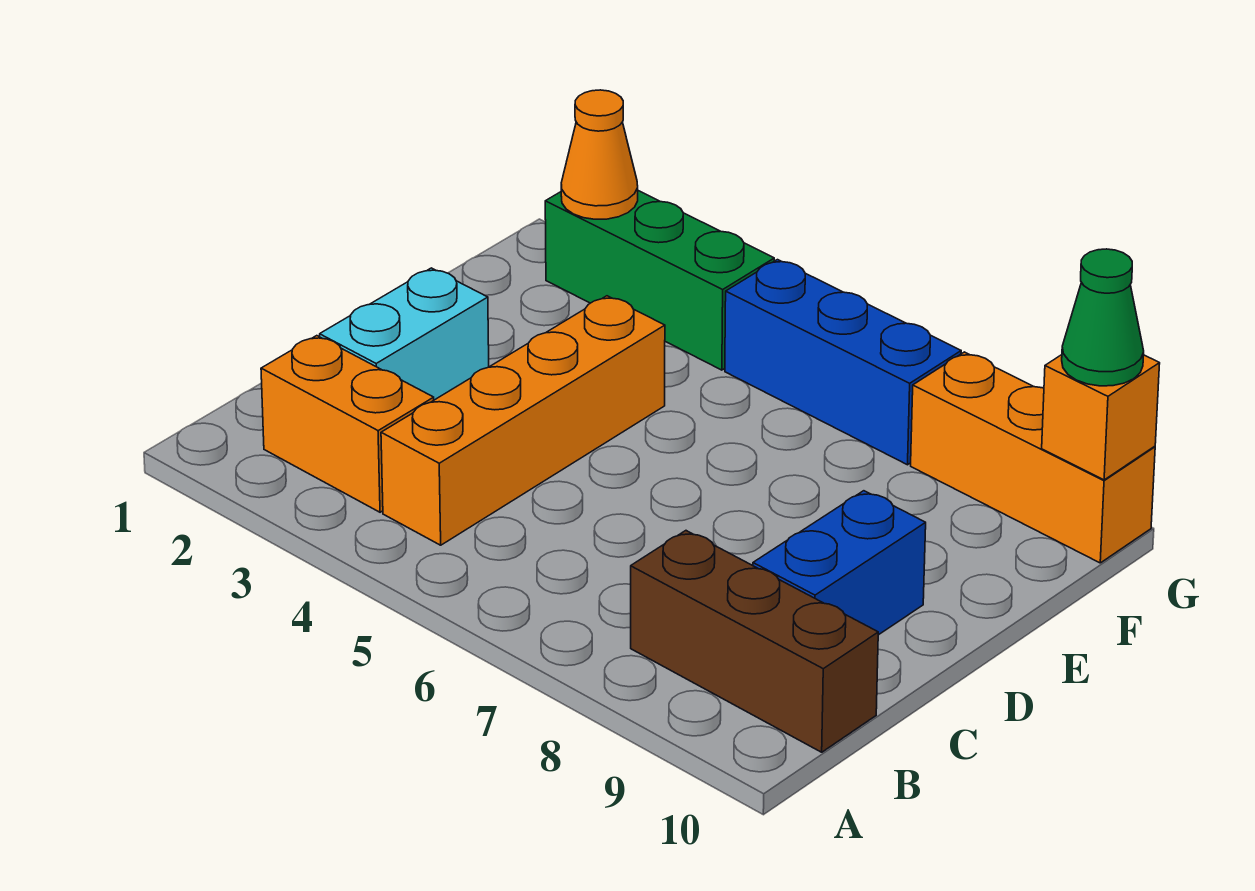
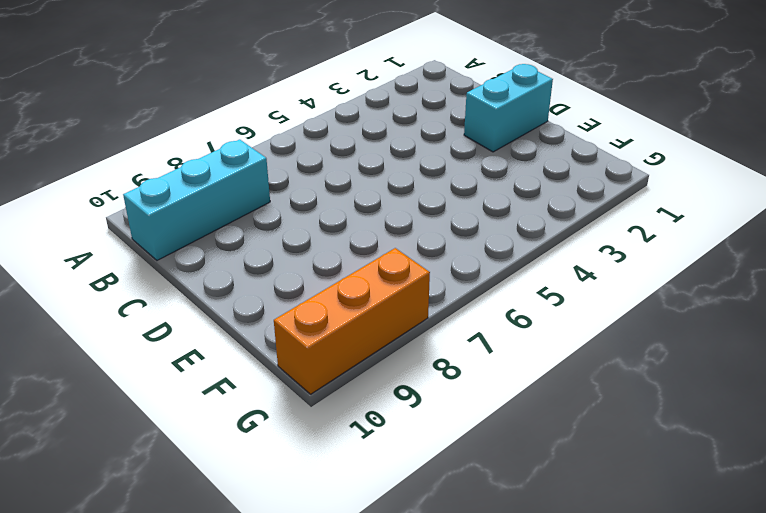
cyan brick B8:B10 level 1 -> brown brick B8:B10 level 1
cyan brick D1:D2 level 1 -> cyan brick C2:D2 level 1
none -> orange brick B2:B3 level 1
none -> orange brick B4:E4 level 1

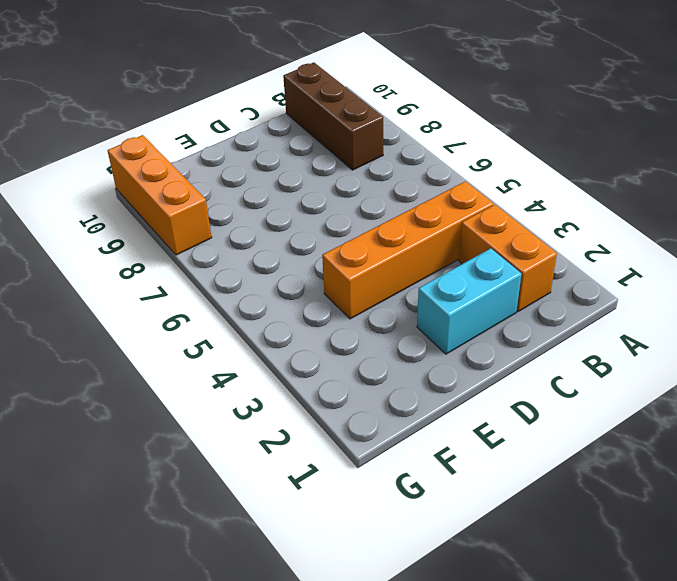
none -> blue brick C9:D9 level 1
none -> green brick G2:G4 level 1

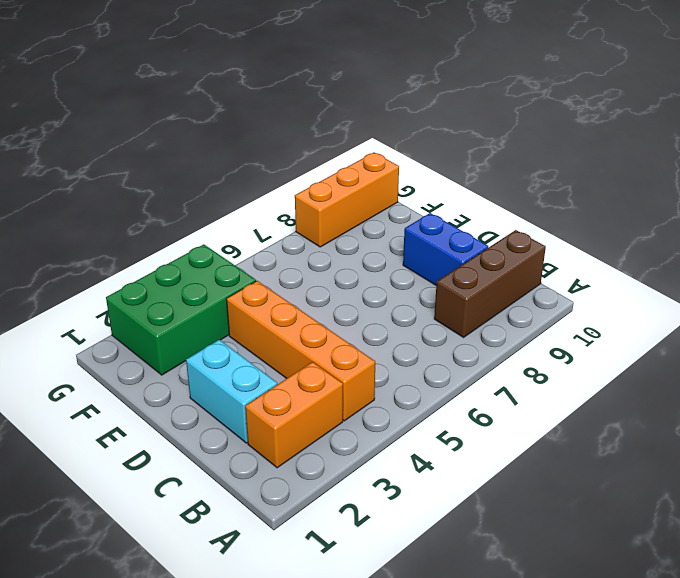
green brick F2:G4 level 1 -> green brick G2:G4 level 1
none -> blue brick G5:G7 level 1
none -> orange cone G2 level 2

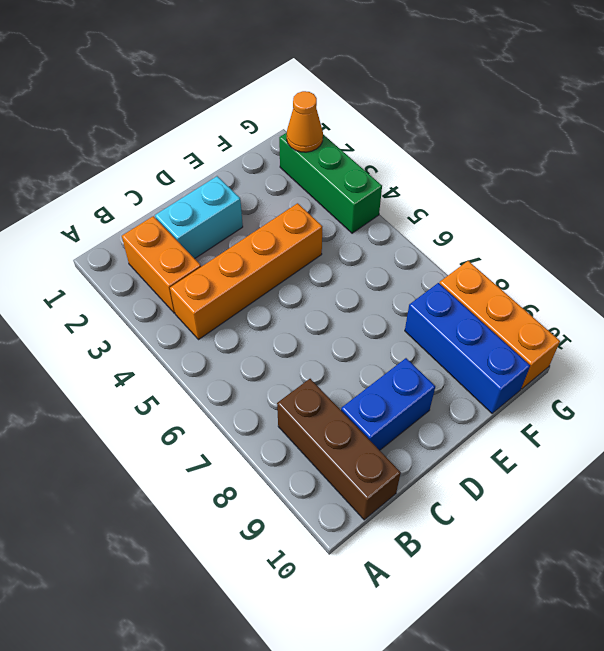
blue brick F8:F10 level 1 -> blue brick G5:G7 level 1
none -> orange brick G10 level 2
none -> green cone G10 level 3

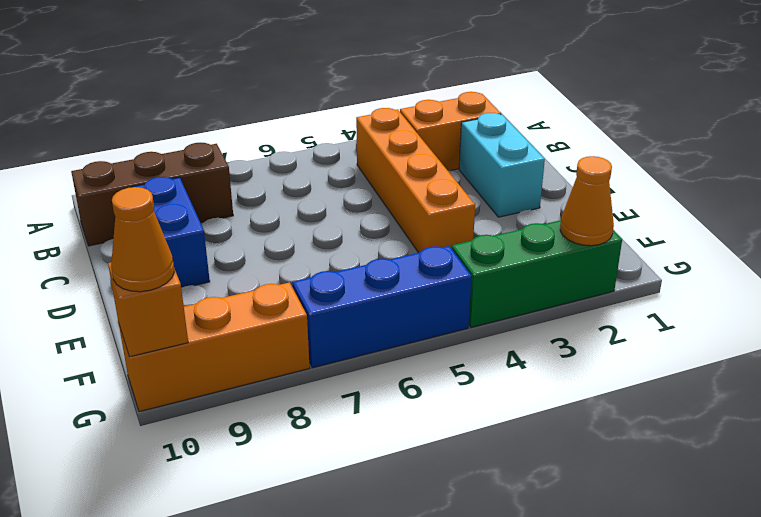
orange cone G10 level 3 -> green cone G10 level 3

